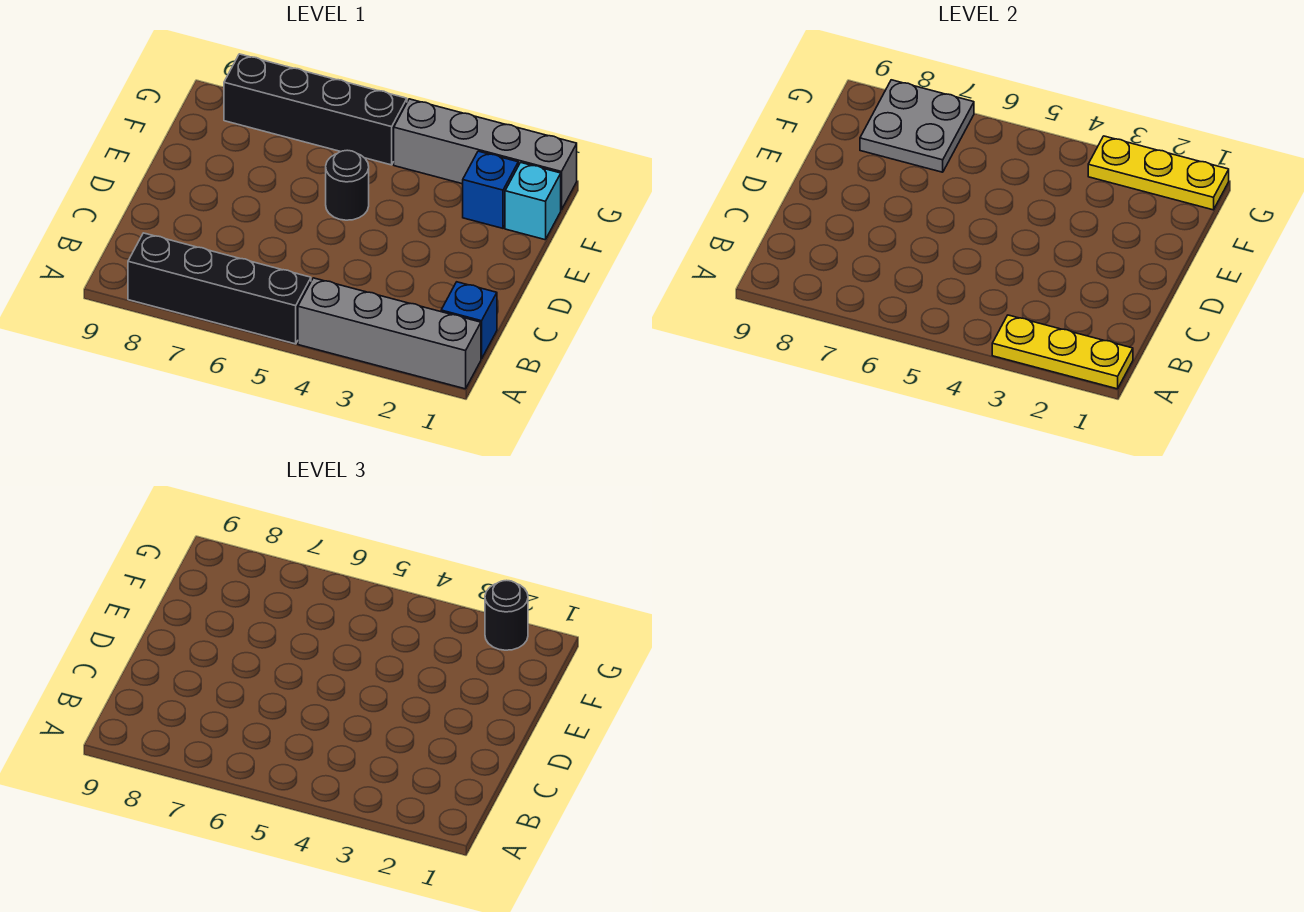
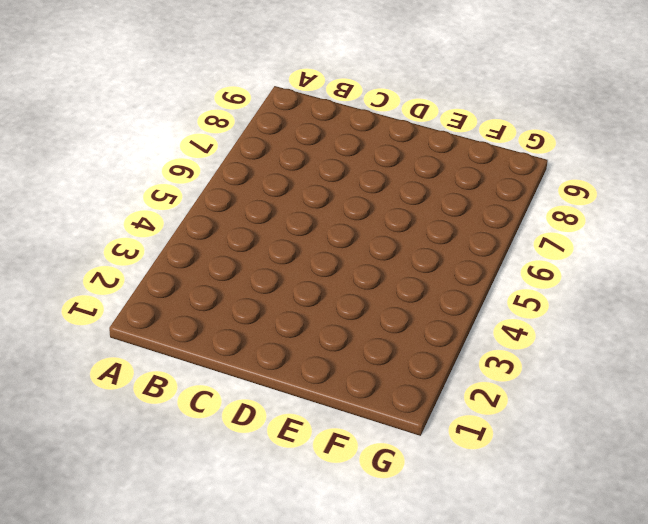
none -> grey brick A1:A4 level 1
none -> black brick A5:A8 level 1
none -> blue brick B1 level 1

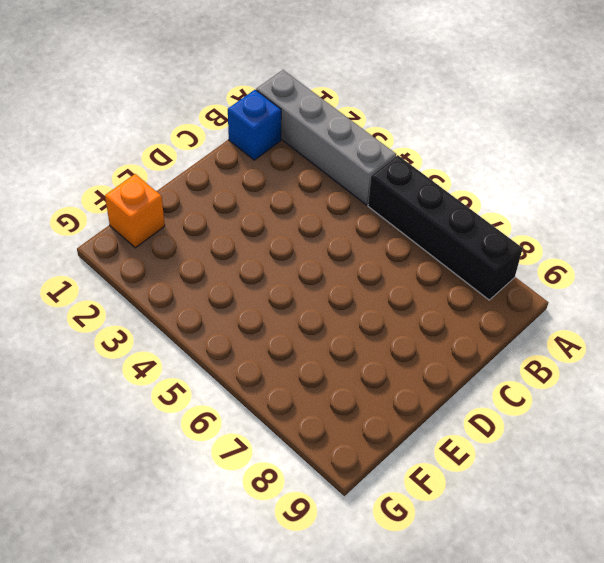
orange brick F1 level 1 -> cyan brick F1 level 1
none -> black round brick E5 level 1
none -> blue brick F2 level 1
none -> grey brick G1:G4 level 1

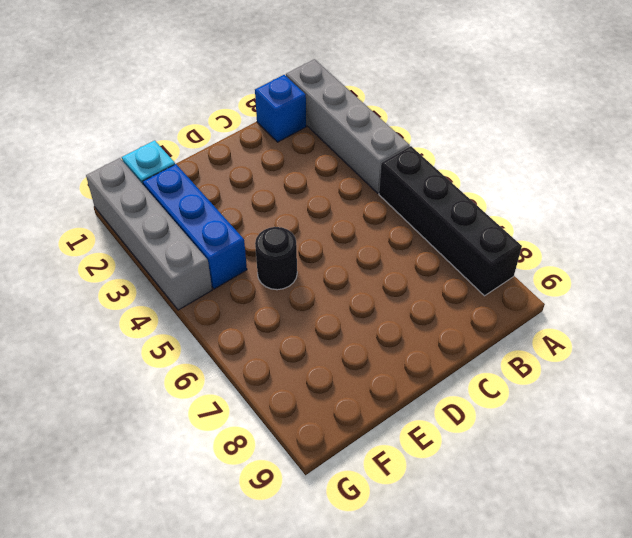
blue brick F2:F4 level 1 -> blue brick F2 level 1
none -> black brick G5:G8 level 1
none -> yellow plate A1:A3 level 2
none -> grey plate F7:G8 level 2

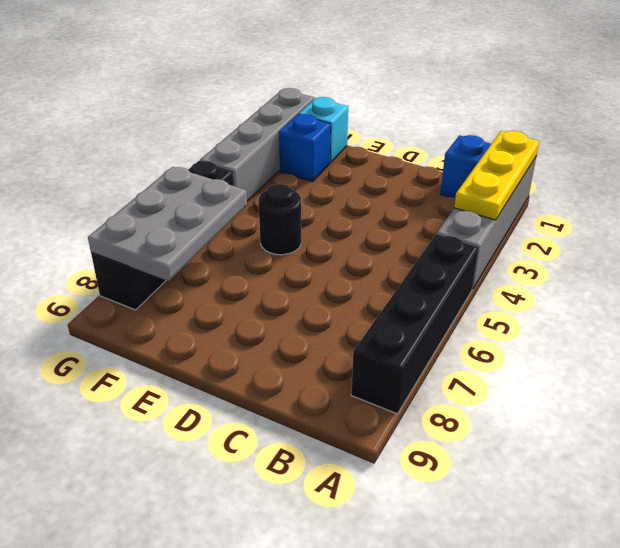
grey plate F6:G8 level 2 -> grey plate F7:G8 level 2
none -> yellow plate G1:G3 level 2
none -> black round brick G2 level 3

